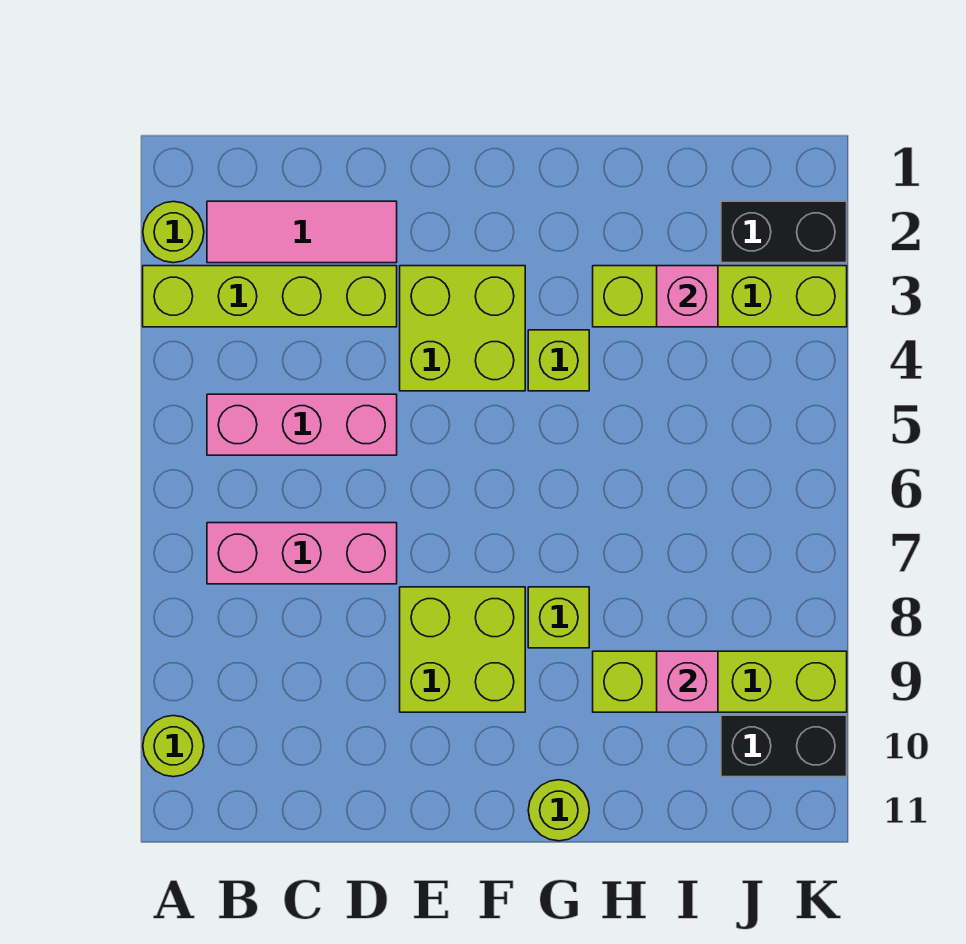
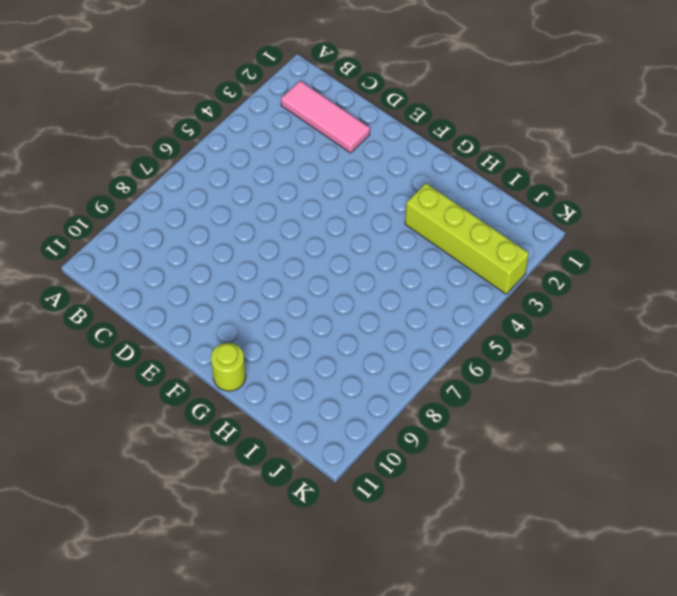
none -> lime round brick A2 level 1
none -> lime brick A3:D3 level 1
none -> lime round brick A10 level 1

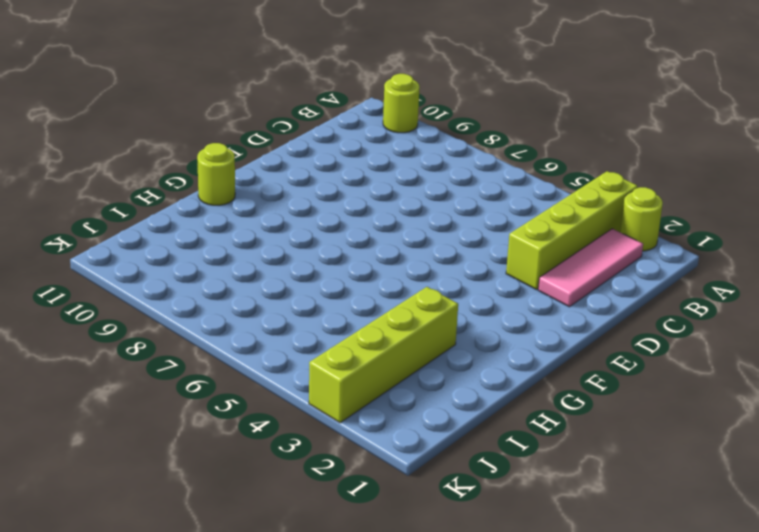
none -> pink brick B5:D5 level 1
none -> pink brick B7:D7 level 1
none -> lime brick E3:F4 level 1

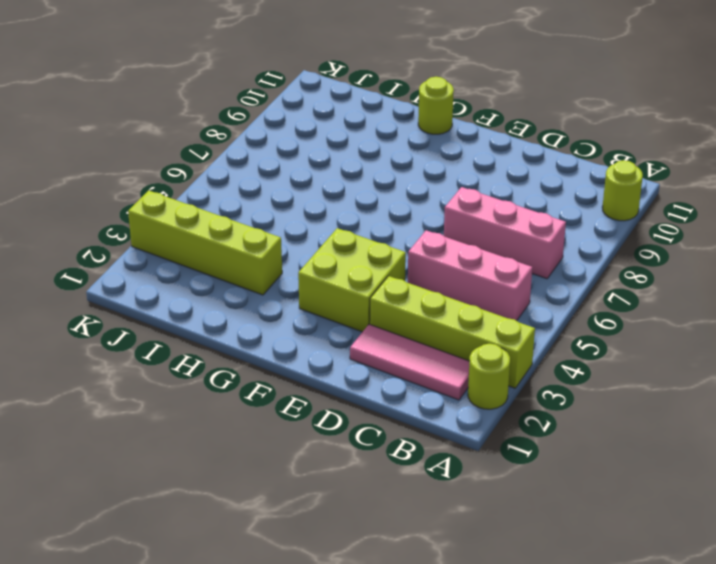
none -> lime brick E8:F9 level 1
none -> lime brick G4 level 1
none -> lime brick G8 level 1

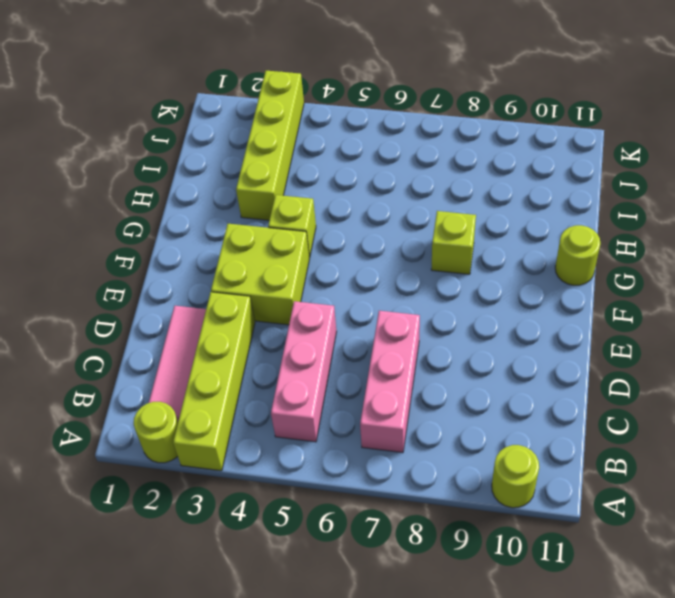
none -> lime brick E8:F9 level 1
none -> lime brick H9:K9 level 1
none -> black brick J2:K2 level 1

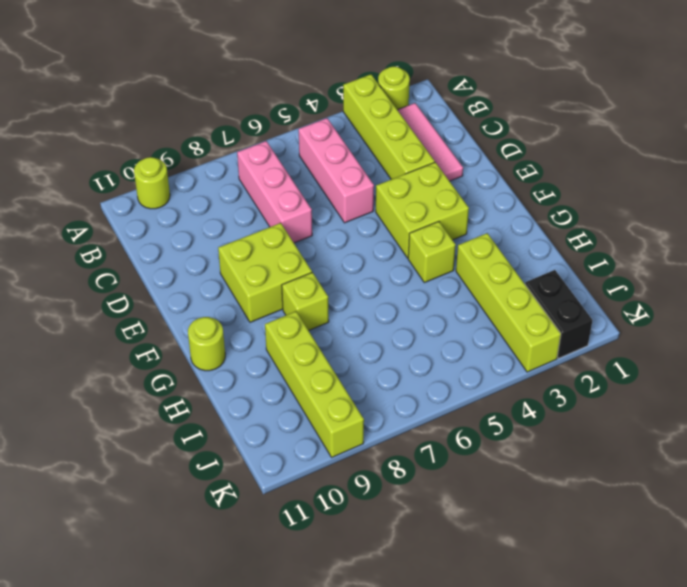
none -> black brick J10:K10 level 1
none -> pink brick I3 level 2
none -> pink brick I9 level 2

